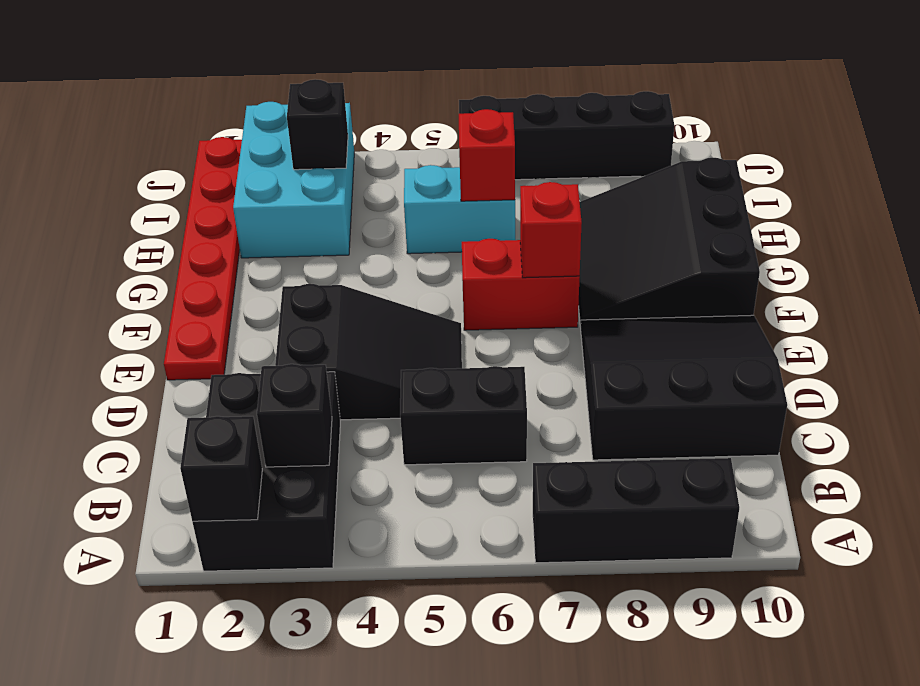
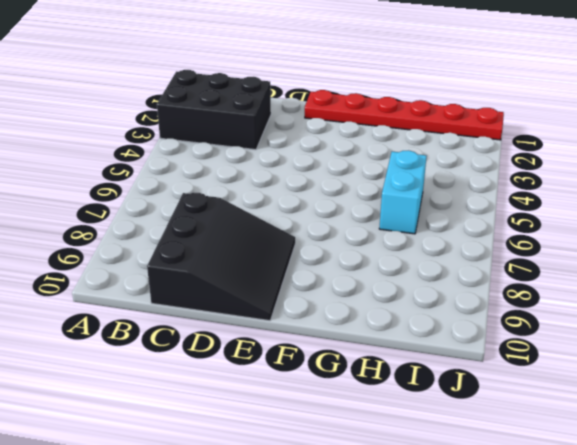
none -> black brick A7:A9 level 1
none -> black brick C5:C6 level 1
none -> black slope D3:E5 level 1 top 3

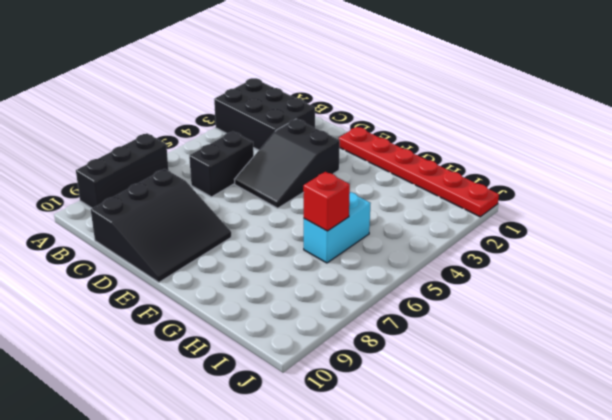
none -> red brick F6:F7 level 1
none -> black slope F8:H10 level 1 top 10
none -> cyan brick H2:J3 level 1

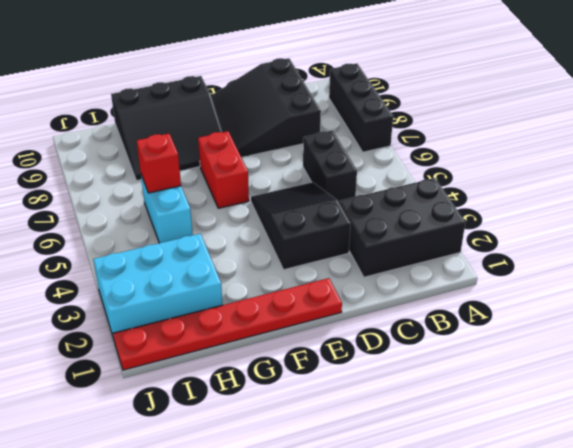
none -> black brick J6:J9 level 1
none -> black brick A2 level 2
none -> black brick B3 level 2

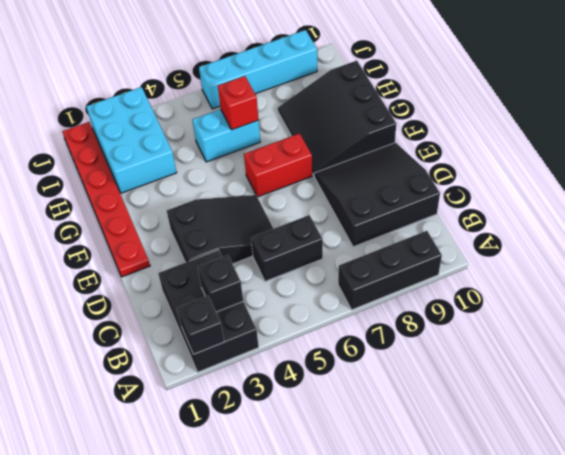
cyan brick J6:J9 level 1 -> black brick J6:J9 level 1
none -> red brick F7 level 2
none -> black brick I3 level 2

